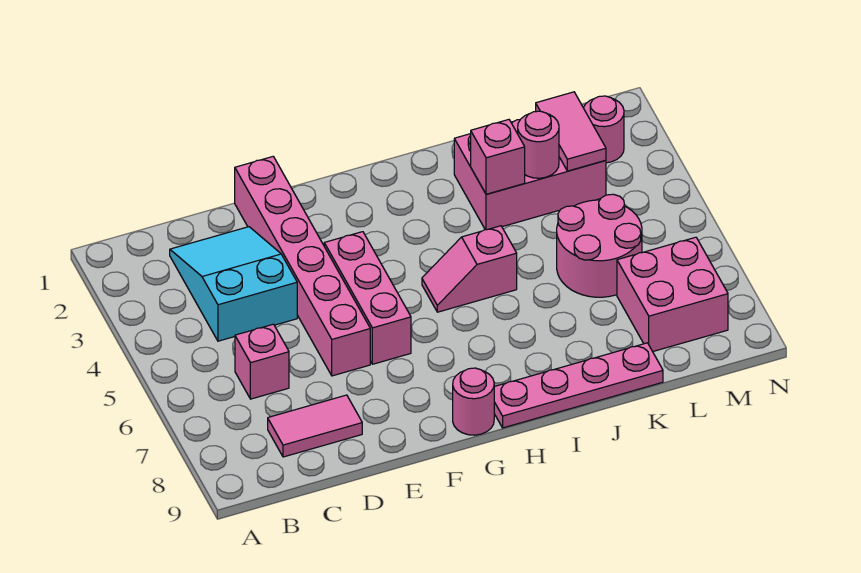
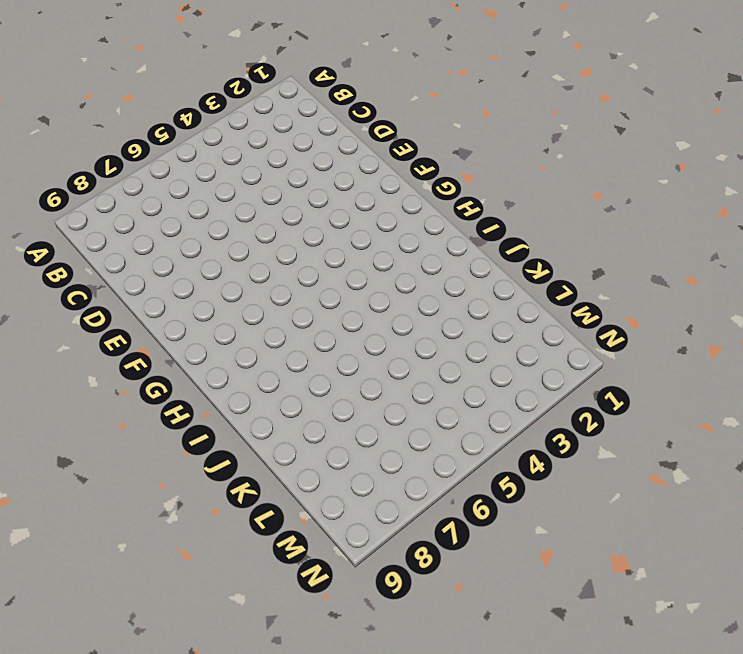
none -> cyan slope C2:D4 level 1 top 4
none -> pink brick C6 level 1
none -> pink tile C8:D8 level 1

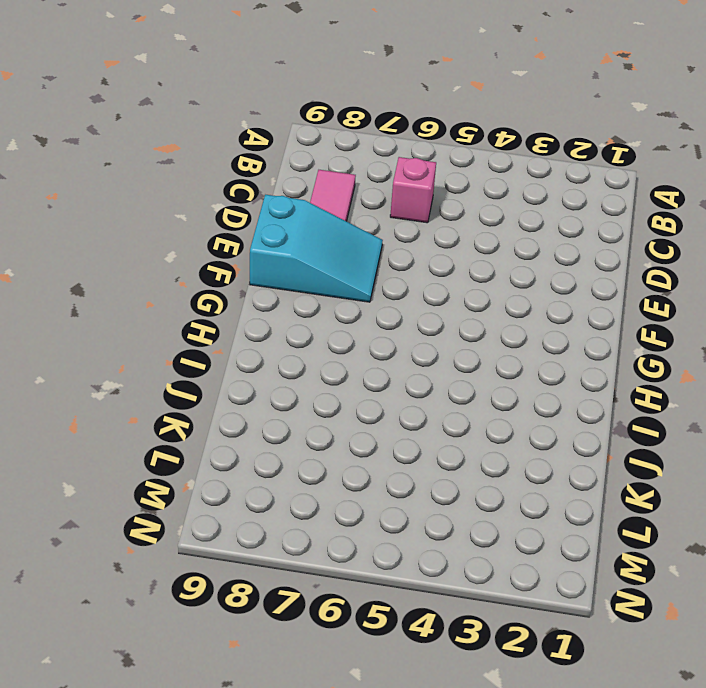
cyan slope E7:F9 level 1 top 9 -> cyan slope C2:D4 level 1 top 4
none -> pink brick E1:E6 level 1
none -> pink brick F4:F6 level 1
none -> pink round brick G9 level 1

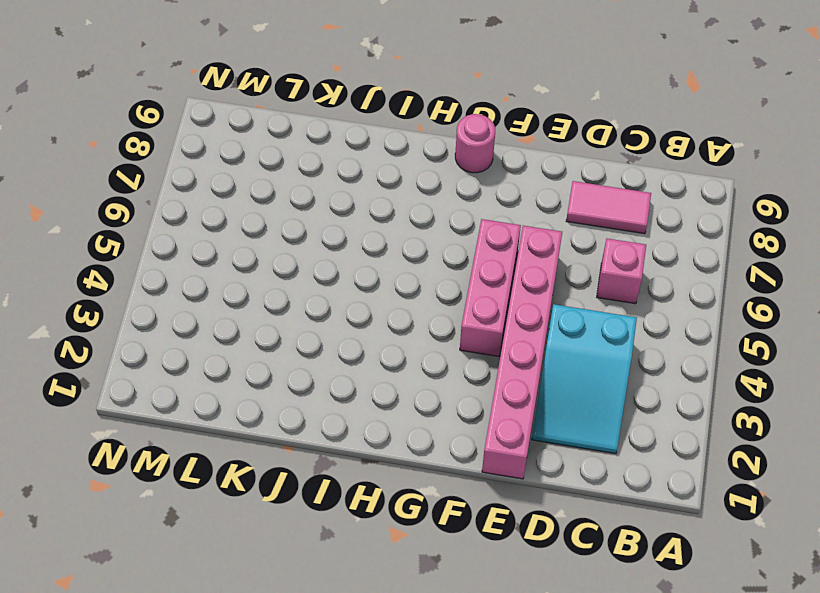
none -> pink slope H5:I5 level 1 top I
none -> pink plate H9:K9 level 1
none -> pink brick J2:L3 level 1

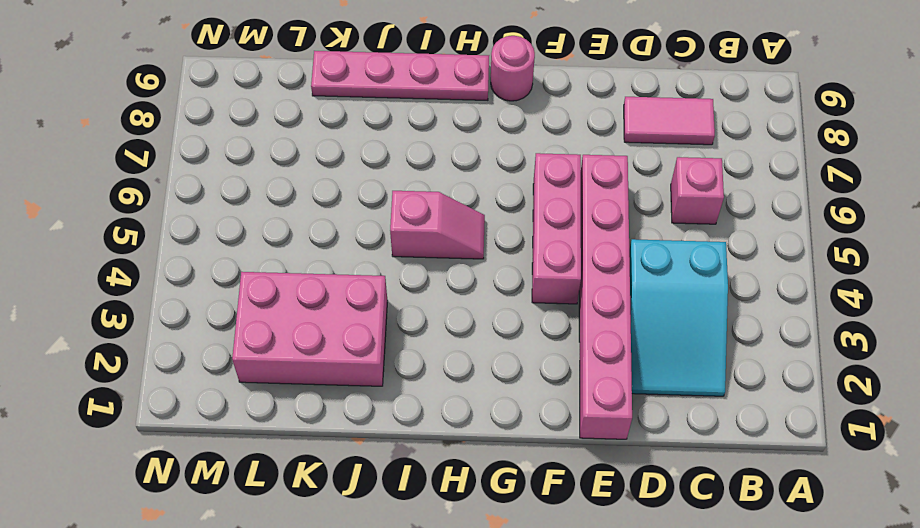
none -> pink round brick K5:L6 level 1
none -> pink brick L7:M8 level 1
none -> pink round brick M2 level 1

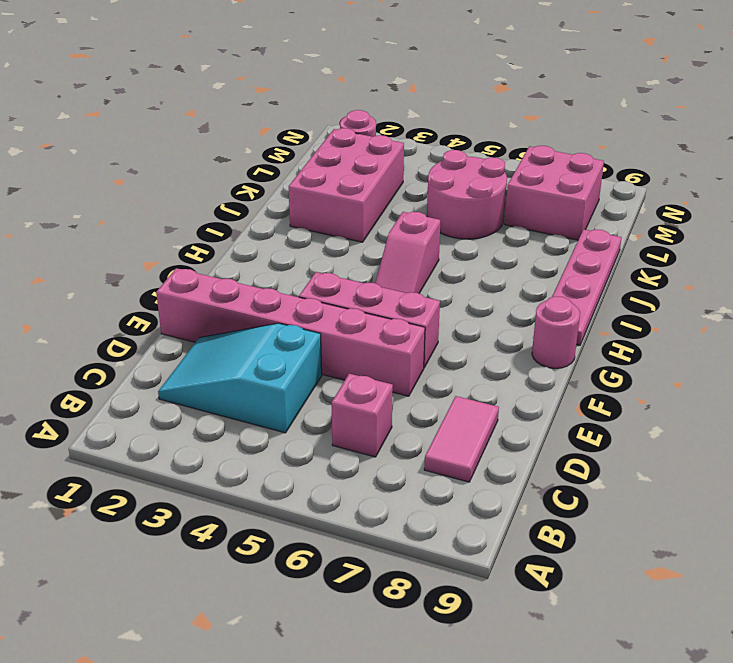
none -> pink brick J3 level 2
none -> pink round brick K3 level 2
none -> pink tile L2:L3 level 2

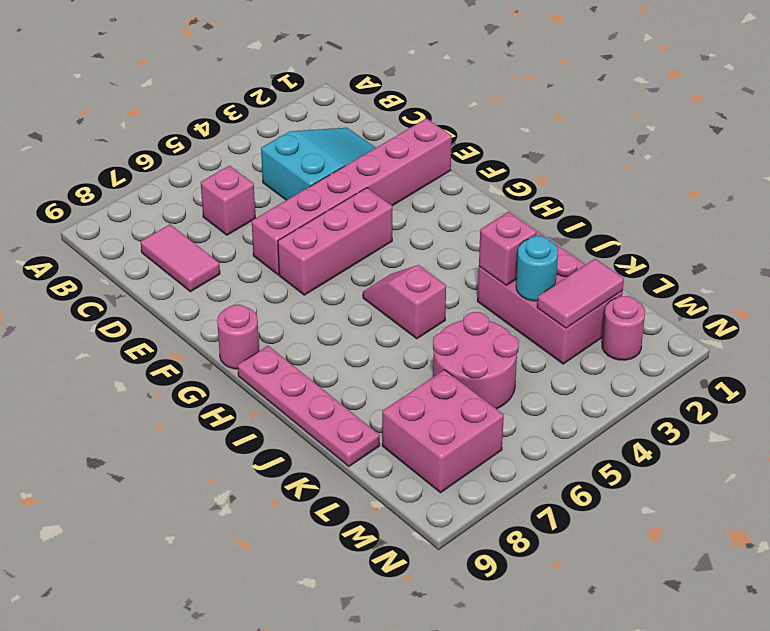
cyan round brick K3 level 2 -> pink round brick K3 level 2

